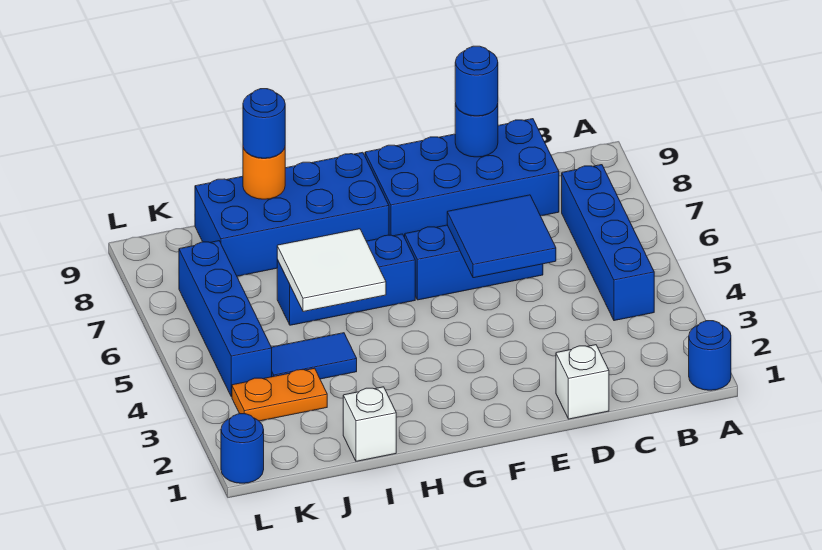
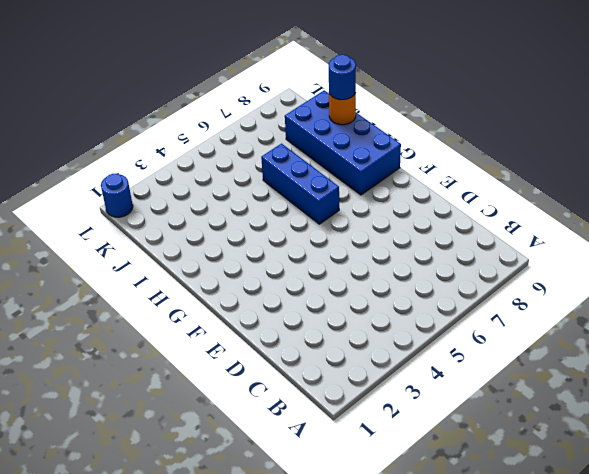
none -> blue round brick A1 level 1
none -> blue brick B4:B7 level 1
none -> blue brick C8:F9 level 1

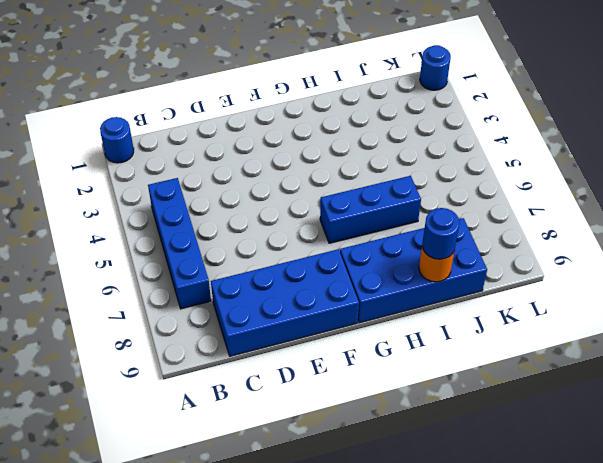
none -> white brick D1 level 1
none -> blue brick D6:F6 level 1
none -> white brick I1 level 1

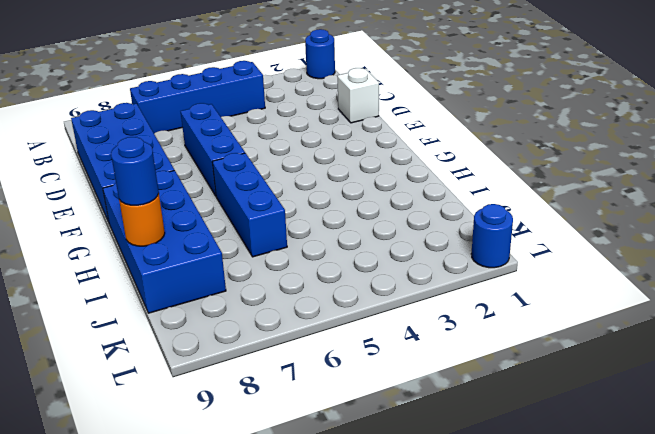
none -> white brick I1 level 1
none -> blue tile I4:J4 level 1
none -> orange plate J3:K3 level 1

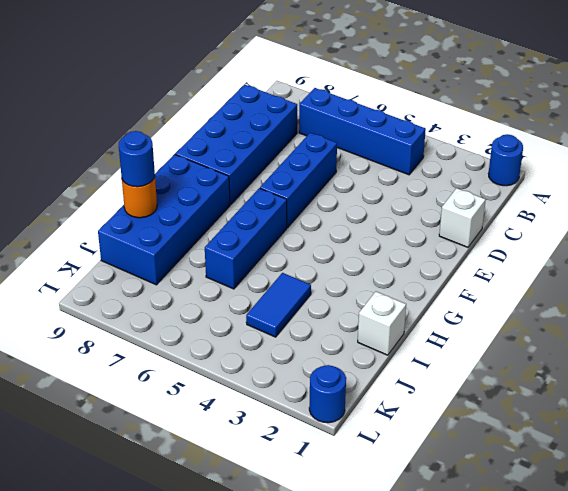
none -> orange plate J3:K3 level 1
none -> blue brick K4:K7 level 1
none -> blue tile D5:E6 level 2

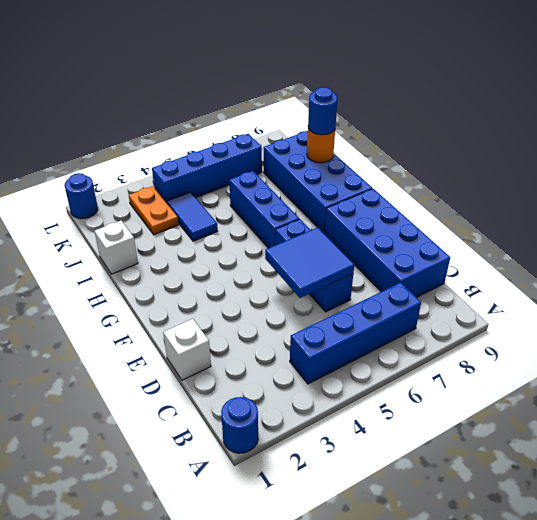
none -> blue round brick D9 level 2
none -> white tile H5:I6 level 2
none -> blue round brick D9 level 3

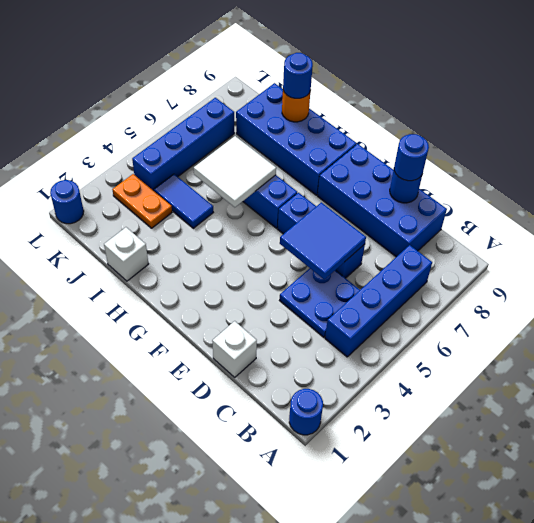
blue plate C4:D5 level 1 -> none

